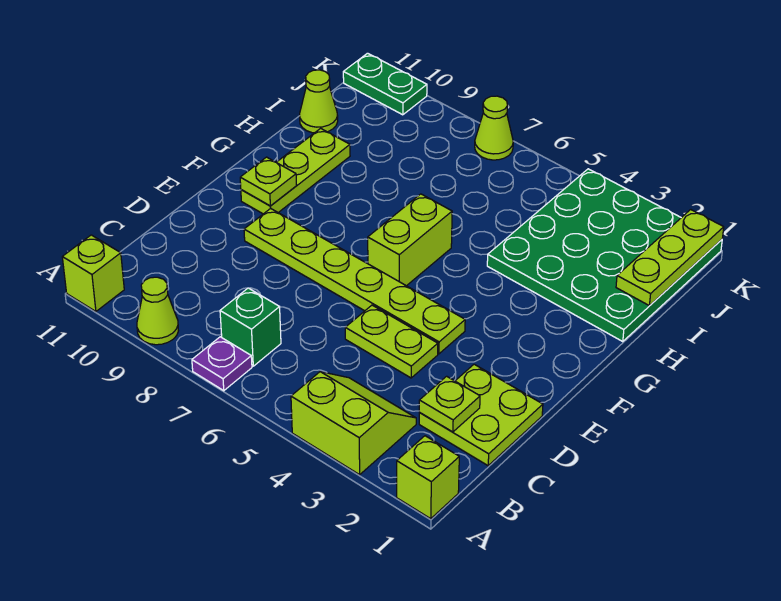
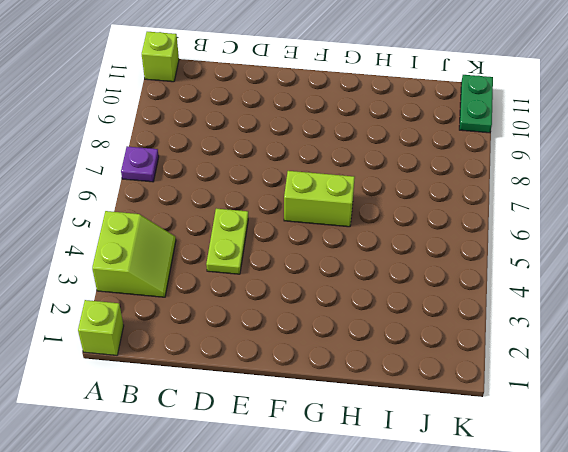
none -> lime cone A9 level 1
none -> green brick B7 level 1
none -> lime plate C1:D2 level 1

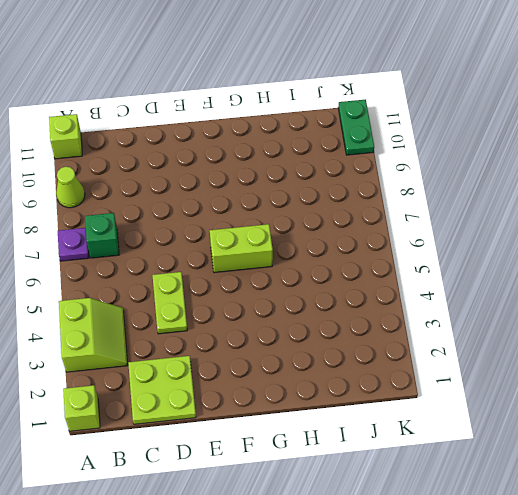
none -> lime plate E4:E9 level 1
none -> lime plate F10:H10 level 1
none -> green plate H1:K4 level 1

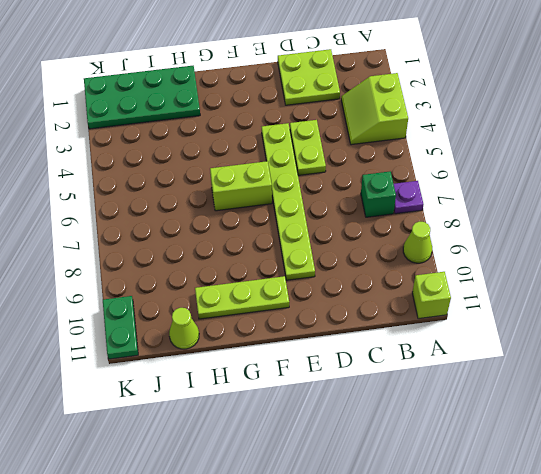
green plate H1:K2 level 1 -> green plate H1:K4 level 1
none -> lime brick A1 level 1
none -> lime cone K7 level 1
none -> lime plate C2 level 2

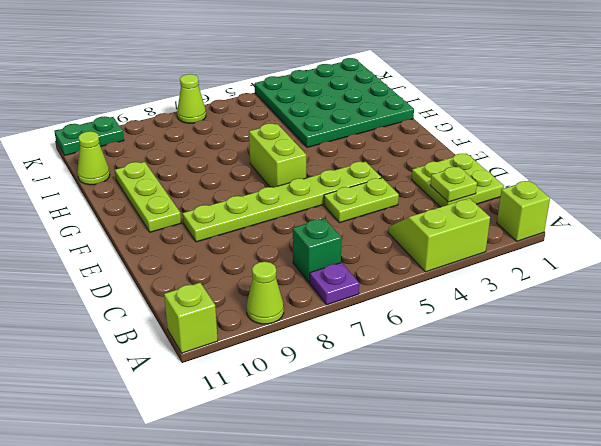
none -> lime plate F10 level 2
none -> lime plate I1:K1 level 2

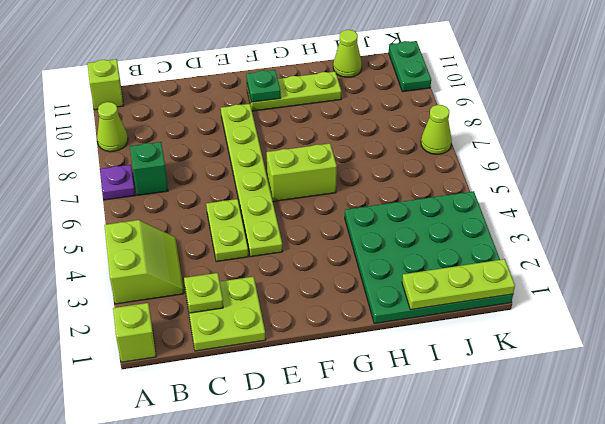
green plate F10 level 2 -> lime plate F10 level 2

